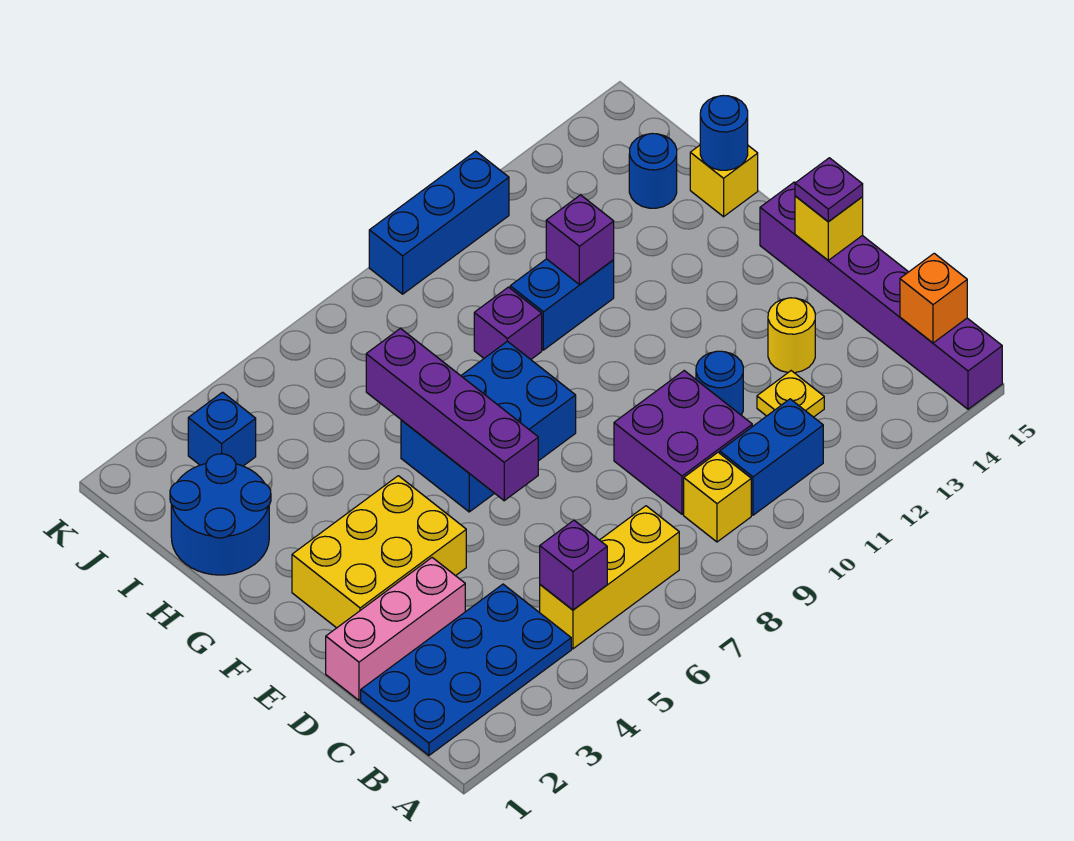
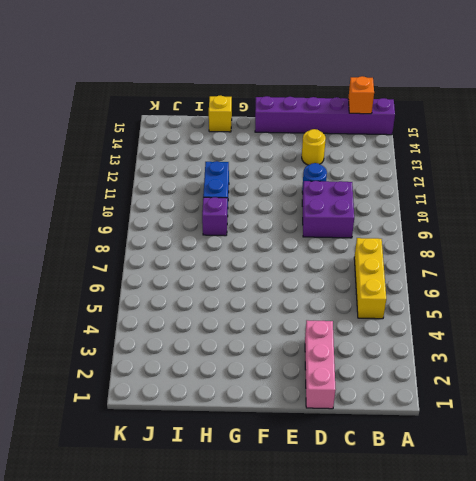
none -> blue plate B1:C4 level 1
none -> yellow brick B9 level 1
none -> blue brick B10:B11 level 1

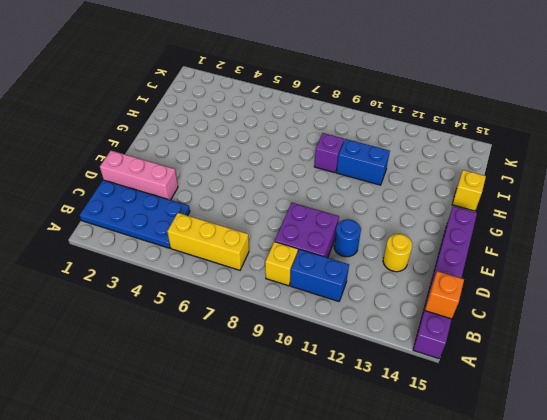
none -> yellow plate C12 level 1
none -> yellow brick E2:F4 level 1
none -> blue brick F6:G8 level 1

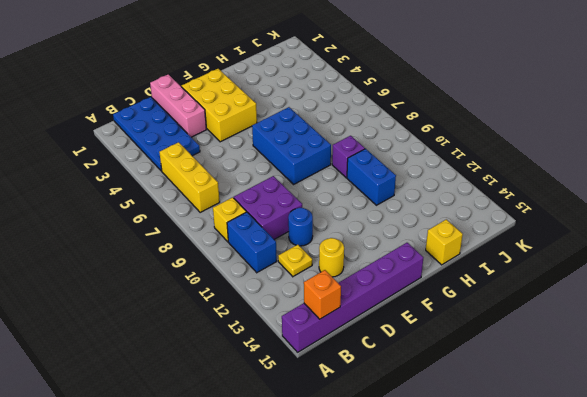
none -> blue round brick H1:I2 level 1
none -> blue round brick I14 level 1
none -> blue brick J3 level 1

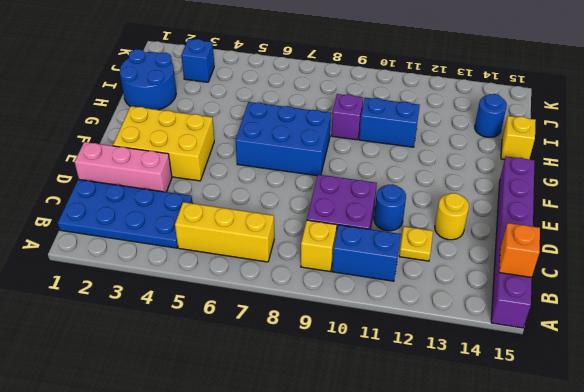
none -> blue brick K9:K11 level 1
none -> purple brick B5 level 2
none -> purple brick E6:H6 level 2

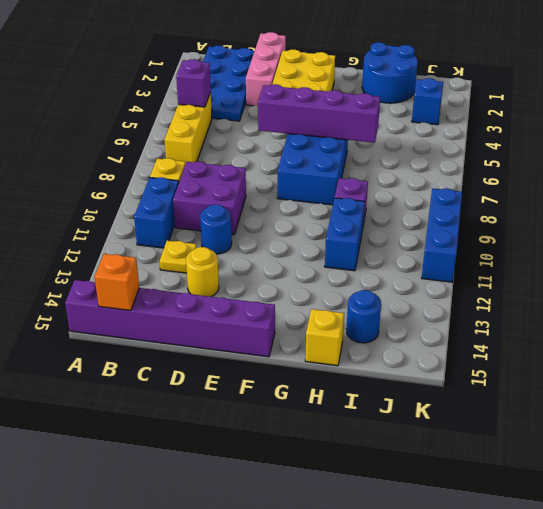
none -> yellow brick E15 level 2
none -> purple brick H11 level 2
none -> blue round brick H15 level 2

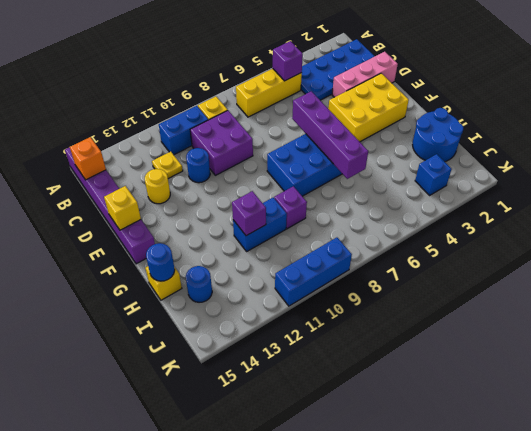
none -> purple plate E15 level 3

